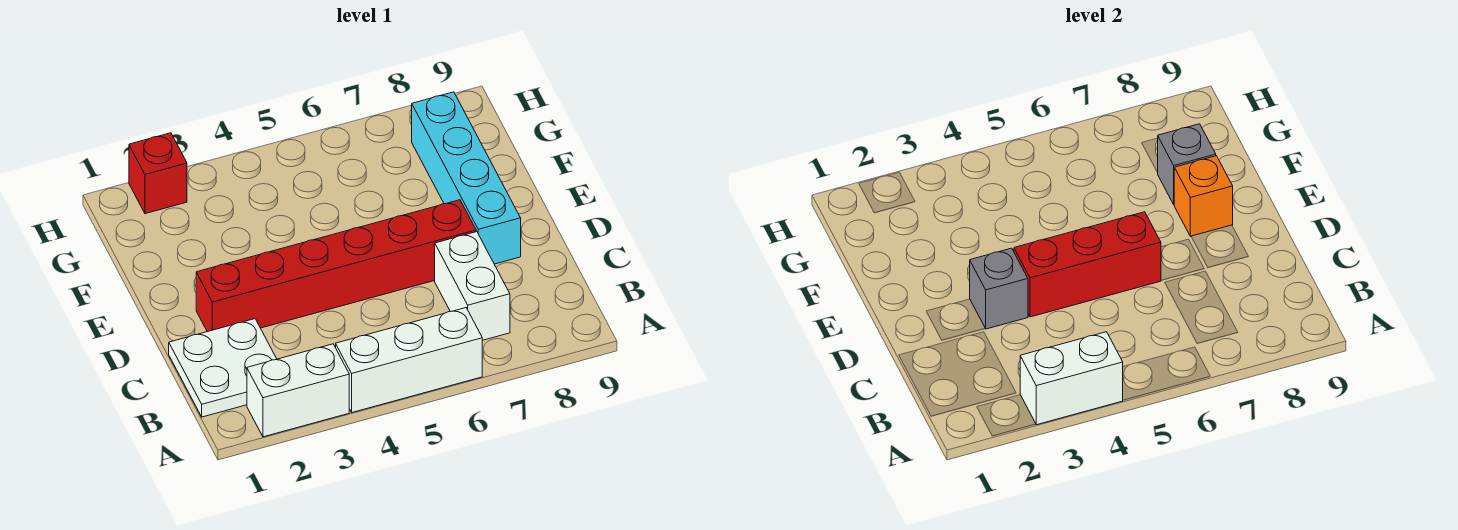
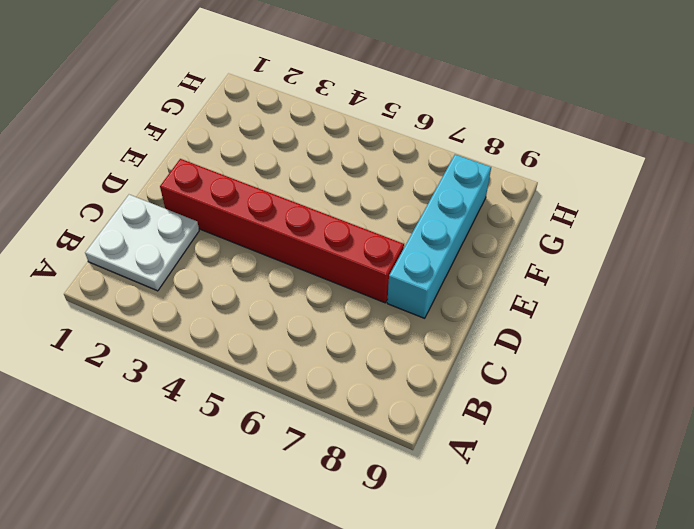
none -> white brick A2:A3 level 1
none -> white brick A4:A6 level 1
none -> white brick B7:C7 level 1

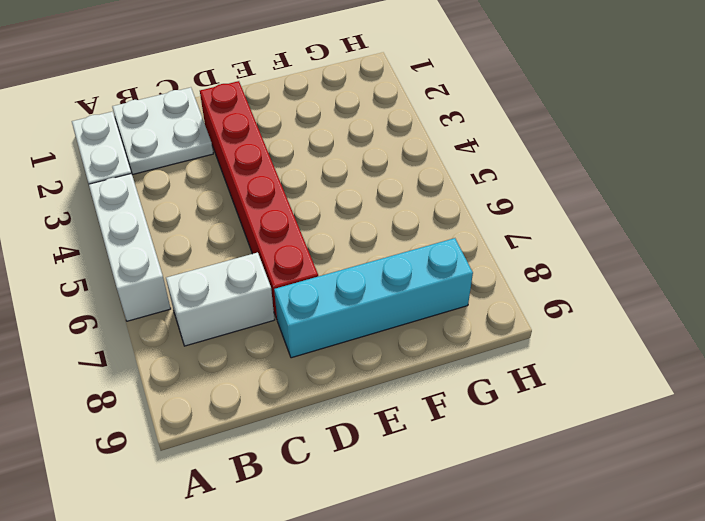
none -> red brick H2 level 1
none -> white brick A3:A4 level 2
none -> grey brick D3 level 2

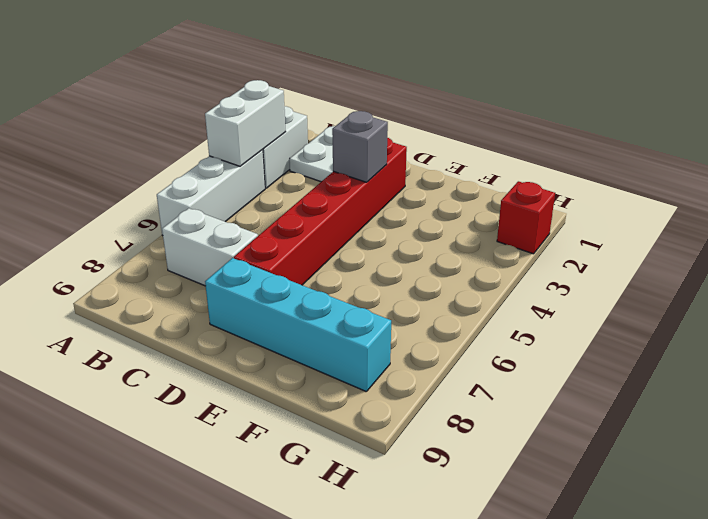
none -> red brick D4:D6 level 2
none -> orange brick E8 level 2
none -> grey brick F8 level 2

